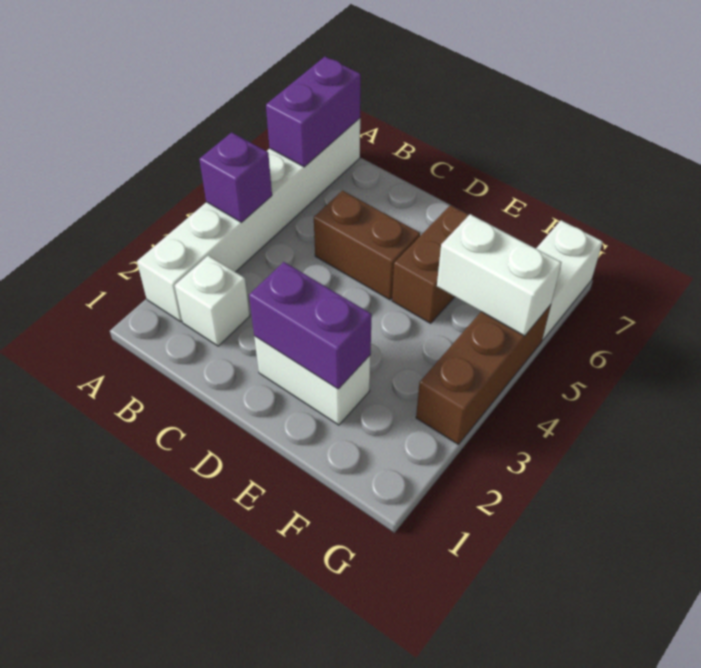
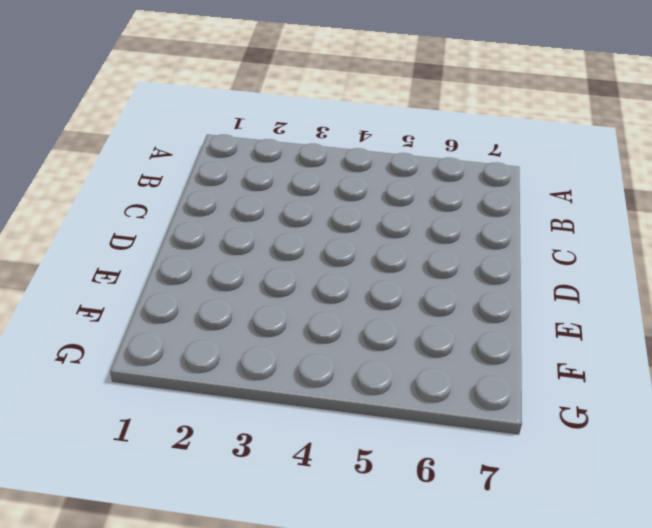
none -> white brick A2:A7 level 1
none -> white brick B2 level 1

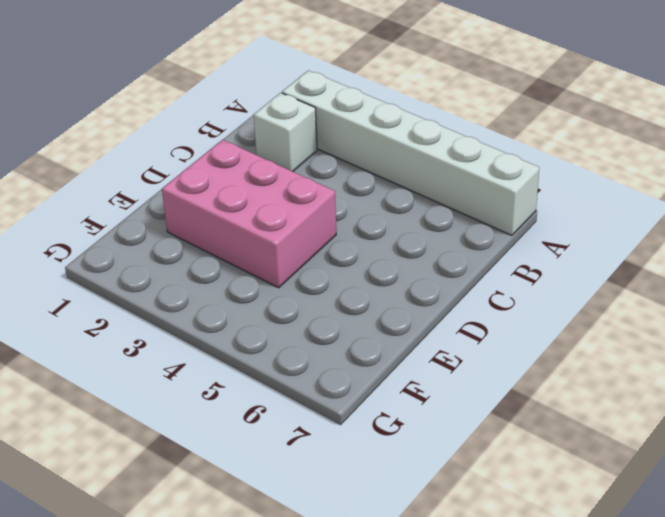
pink brick D2:E4 level 1 -> white brick D2:E2 level 1
none -> brown brick C5:D5 level 1
none -> brown brick E5:E6 level 1

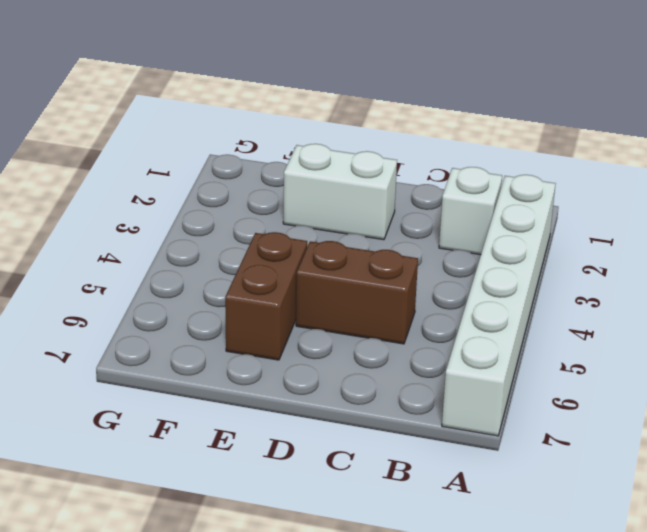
none -> brown brick G3:G5 level 1
none -> white brick G6:G7 level 1

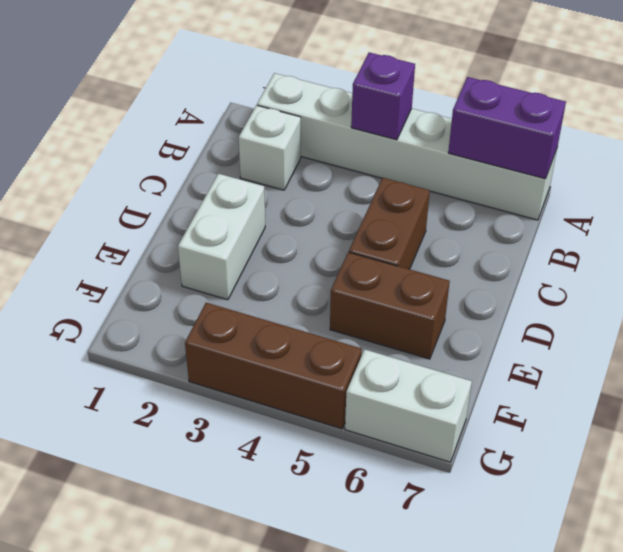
none -> purple brick D2:E2 level 2
none -> white brick F5:G5 level 2

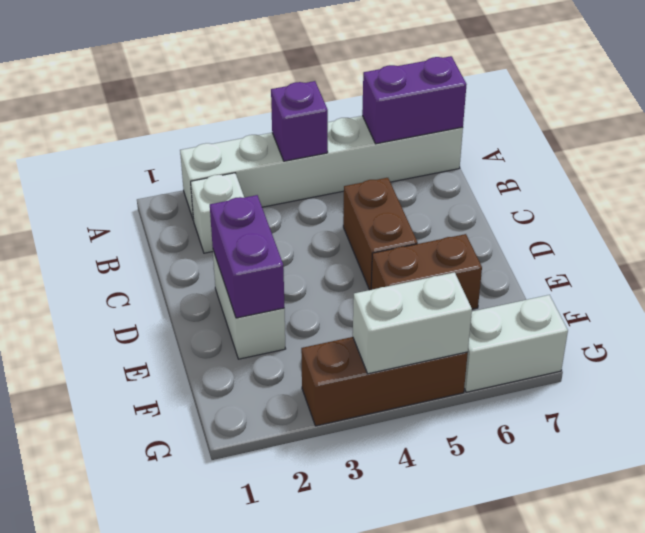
white brick G4:G5 level 2 -> white brick F5:G5 level 2

